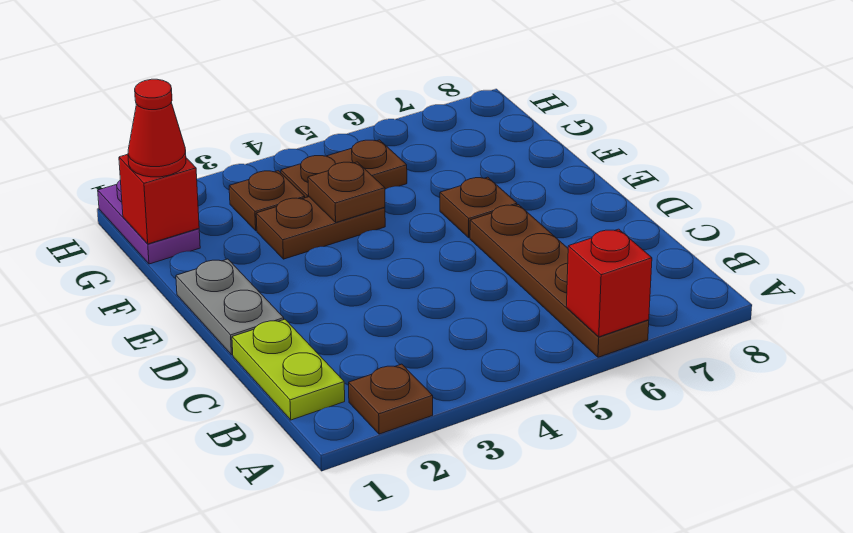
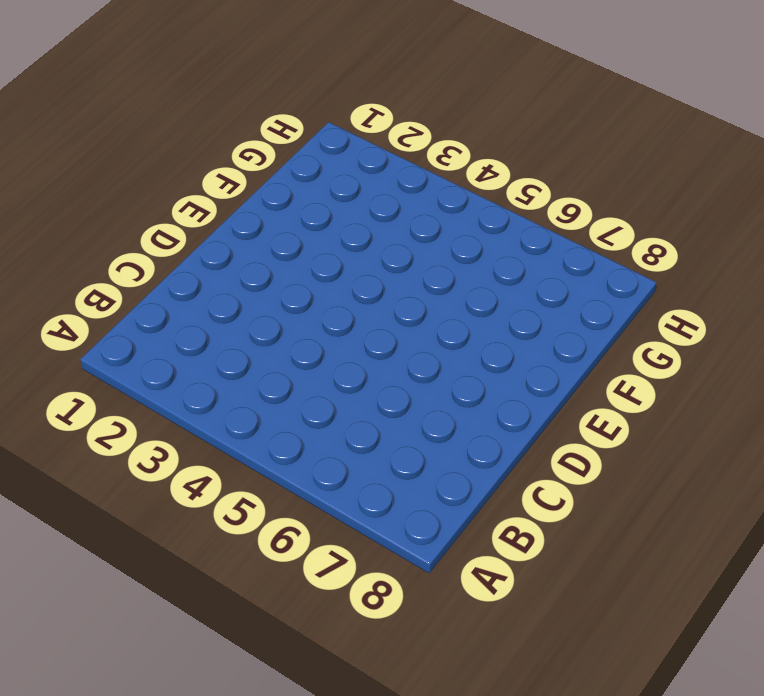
none -> brown plate A2 level 1
none -> brown plate A6:D6 level 1
none -> lime plate B1:C1 level 1

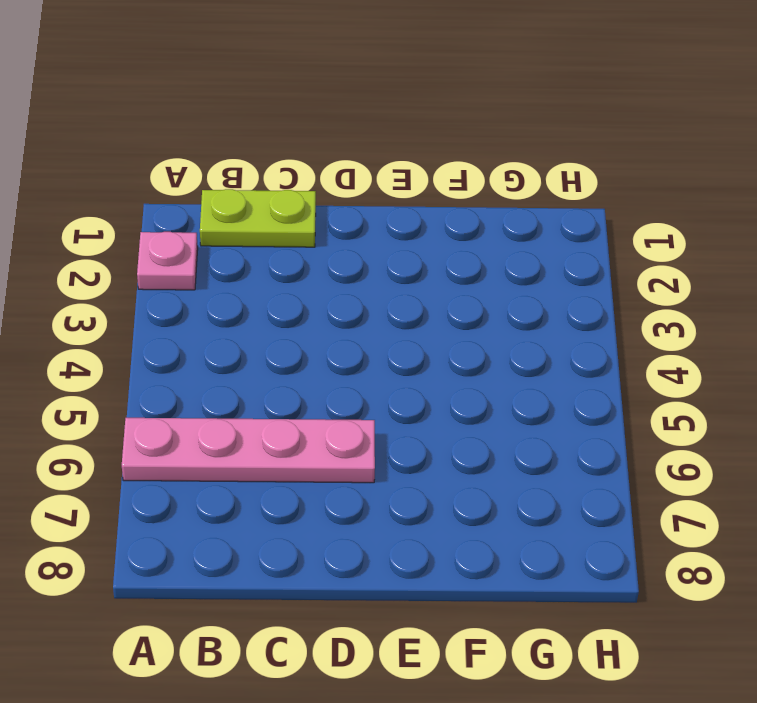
pink plate A2 level 1 -> brown plate A2 level 1
pink plate A6:D6 level 1 -> brown plate A6:D6 level 1
none -> grey plate D1:E1 level 1
none -> brown plate E6 level 1
none -> brown plate F3:F4 level 1

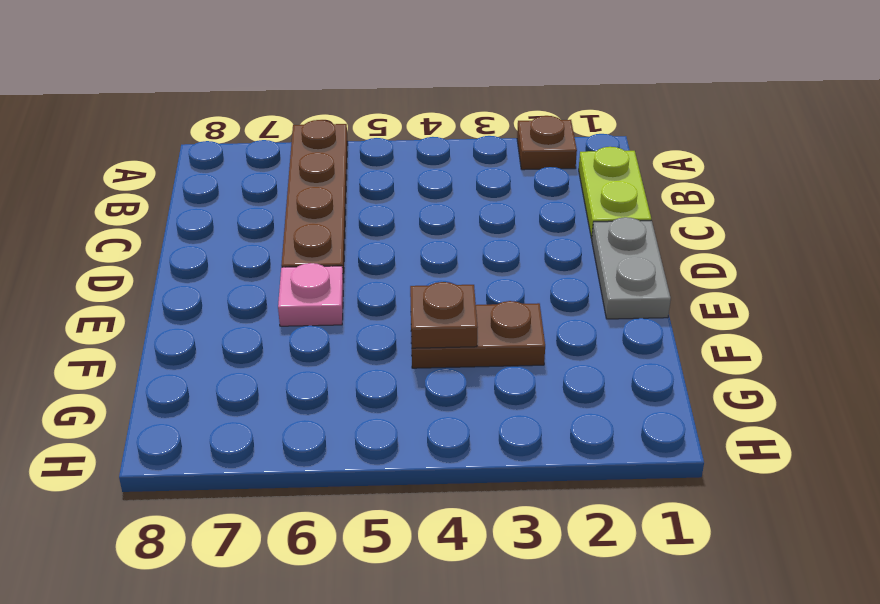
pink plate E6 level 1 -> brown plate E6 level 1
none -> purple plate G1:H1 level 1
none -> brown plate G3 level 1
none -> brown plate G4:G5 level 1

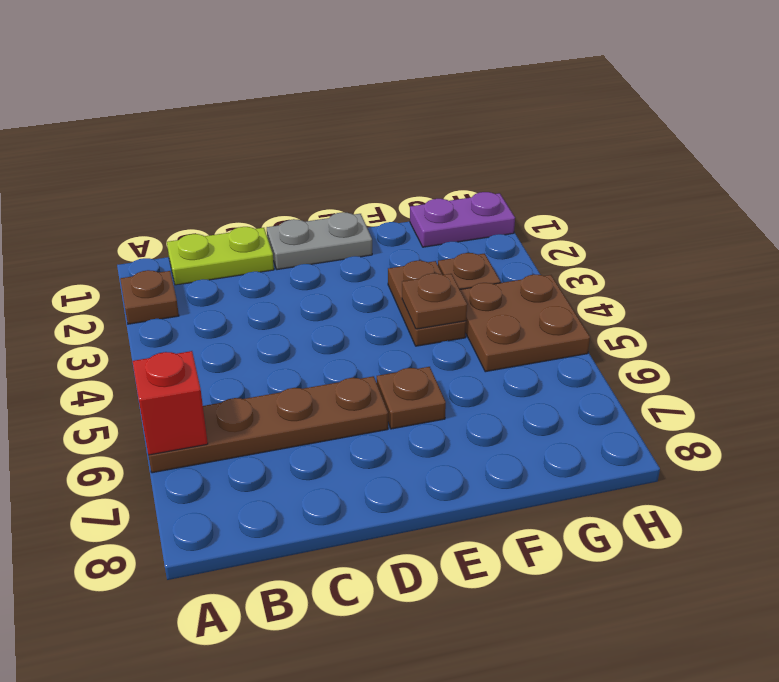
brown plate G4:H5 level 1 -> brown plate G4:G5 level 1
none -> red brick G1 level 2
none -> red cone G1 level 3

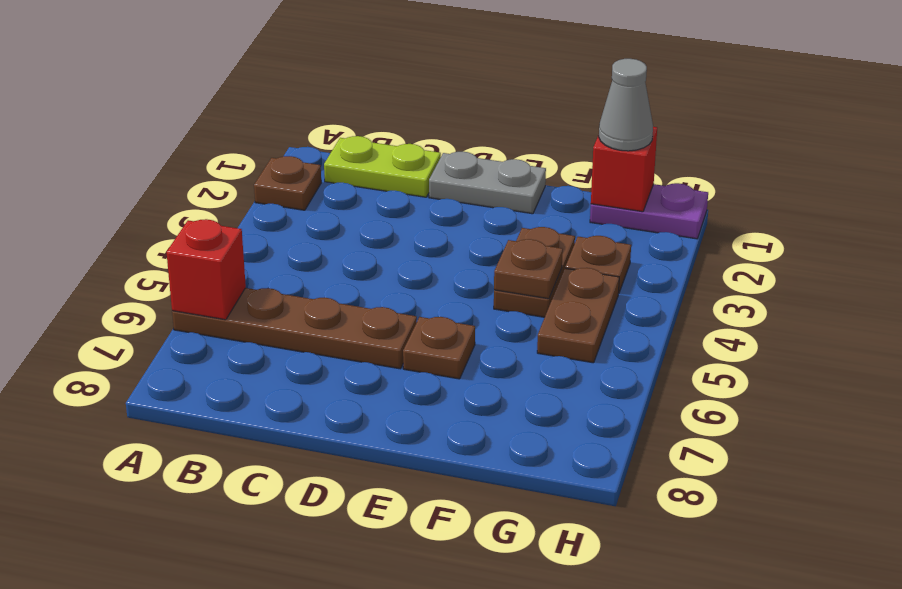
grey cone G1 level 3 -> red cone G1 level 3

